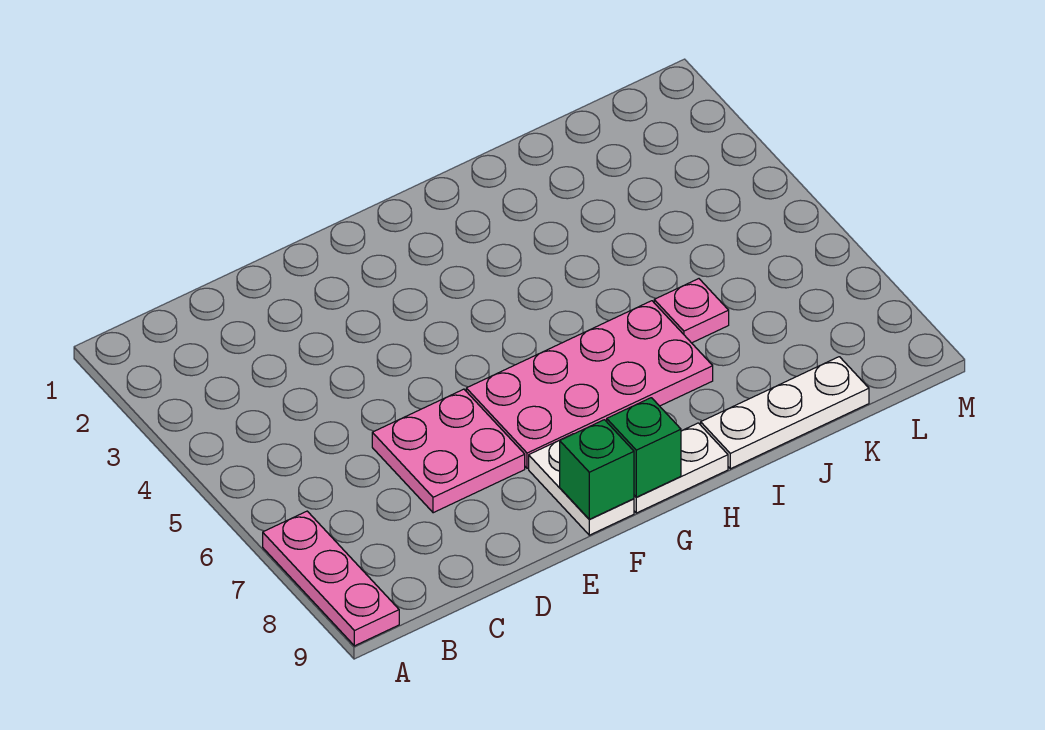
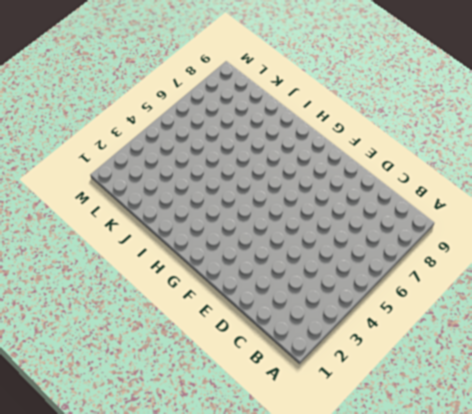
none -> pink plate A7:A9 level 1
none -> pink plate D6:E7 level 1

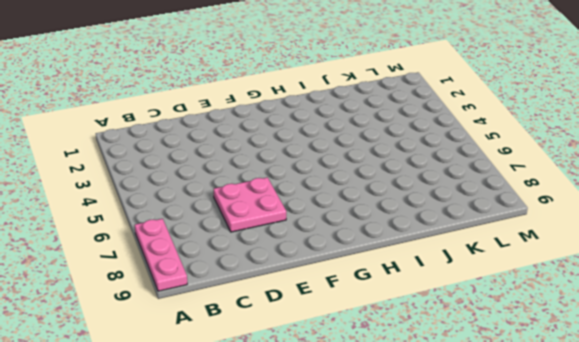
none -> pink plate F6:I7 level 1
none -> white plate F8:F9 level 1

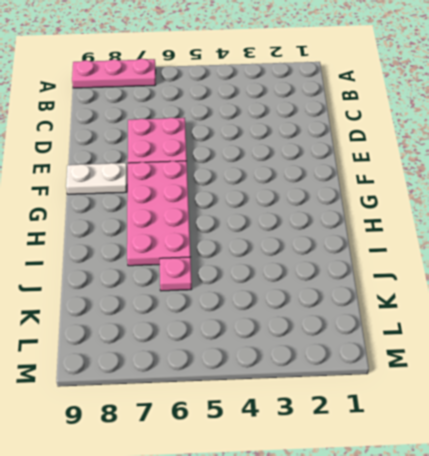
none -> white plate G9:H9 level 1
none -> white plate I9:K9 level 1

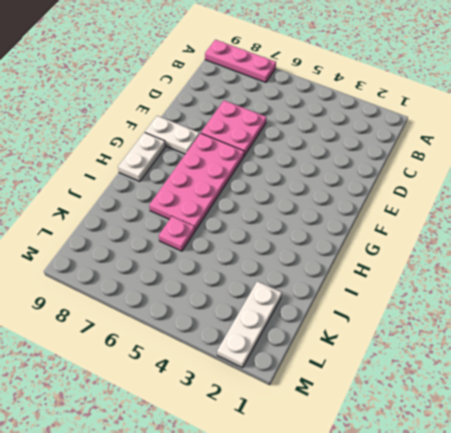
white plate K2:M2 level 1 -> white plate I9:K9 level 1
none -> green brick F9 level 2
none -> green brick G9 level 2

